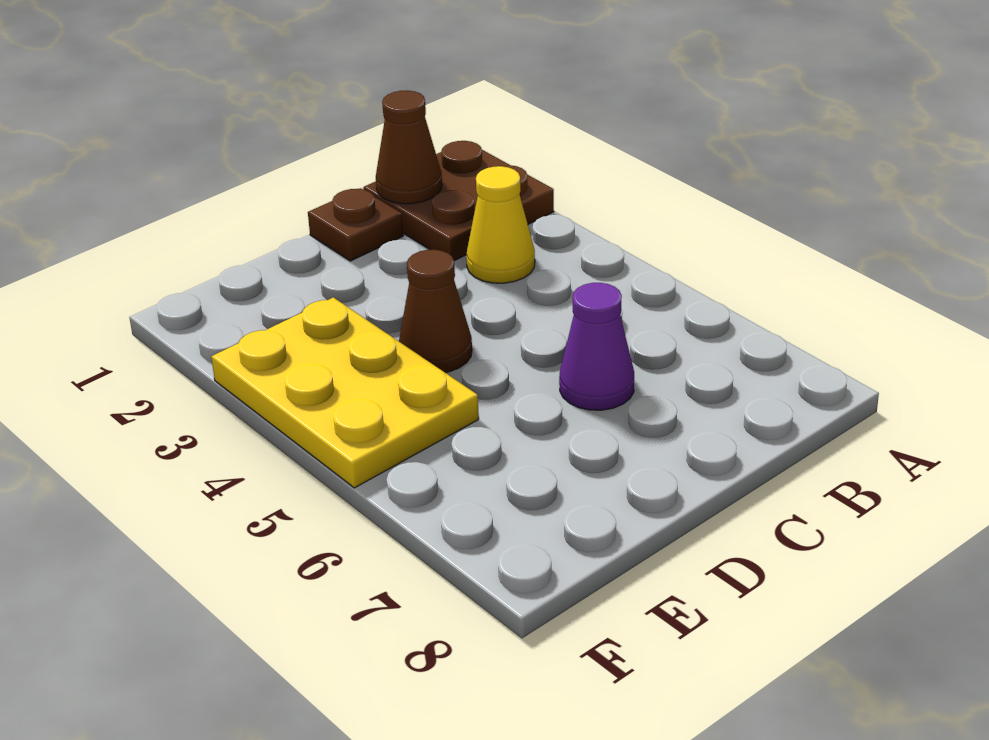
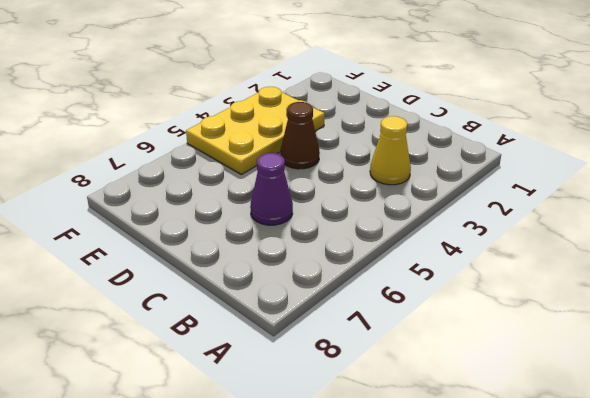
none -> brown plate A1:B2 level 1
none -> brown plate C1 level 1

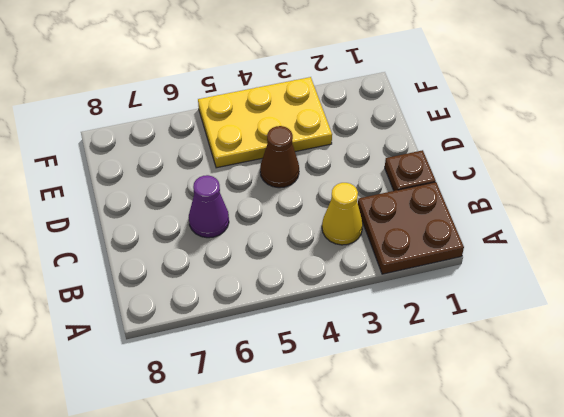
none -> brown cone B1 level 2

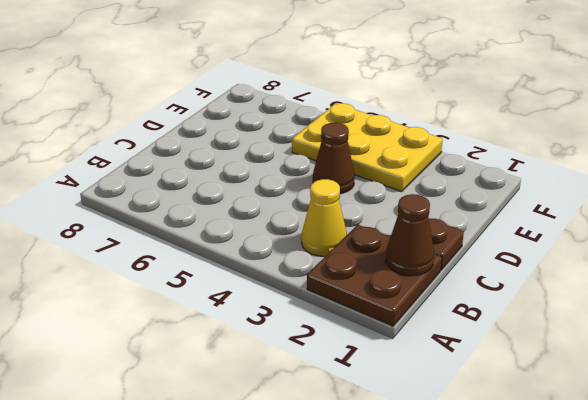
none -> purple cone C6 level 1

